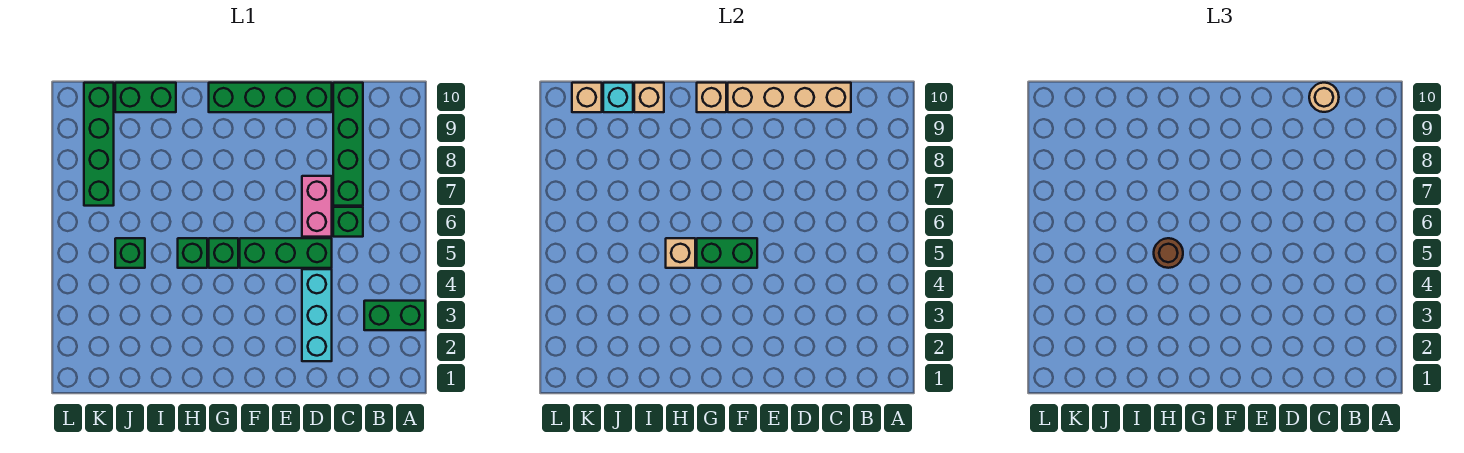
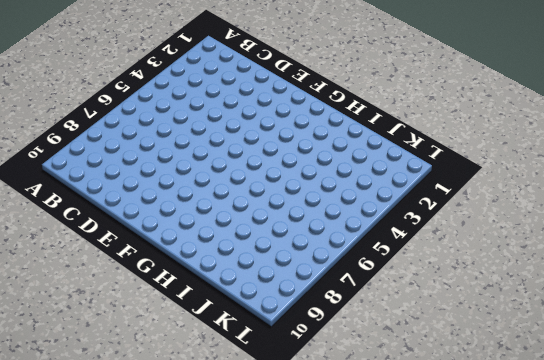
none -> green brick A3:B3 level 1
none -> green brick C6 level 1
none -> green brick C7:C10 level 1

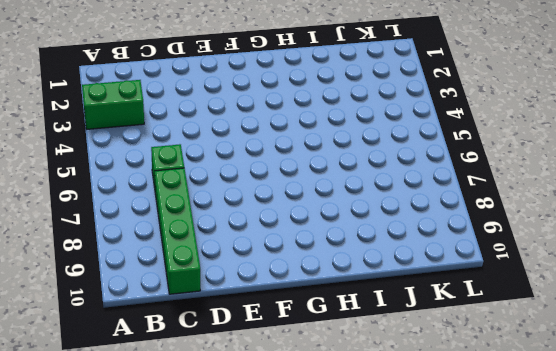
none -> cyan brick D2:D4 level 1
none -> green brick D5:F5 level 1
none -> pink brick D6:D7 level 1

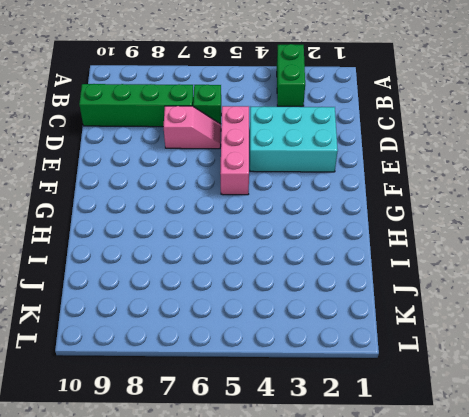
cyan brick D2:E4 level 1 -> cyan brick D2:D4 level 1
pink brick D5:F5 level 1 -> green brick D5:F5 level 1
pink slope D6:D7 level 1 top 7 -> pink brick D6:D7 level 1
none -> green brick D10:G10 level 1
none -> green brick G5 level 1
none -> green brick H5 level 1

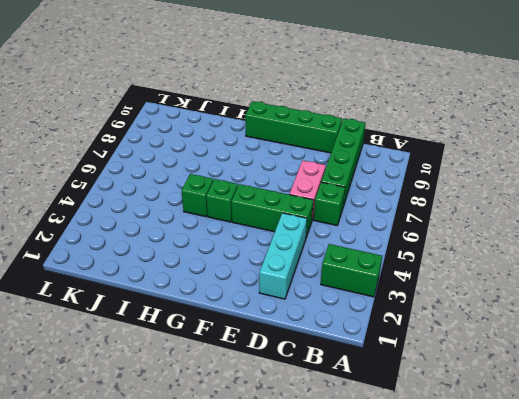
none -> green brick I10:J10 level 1
none -> green brick J5 level 1
none -> green brick K7:K10 level 1

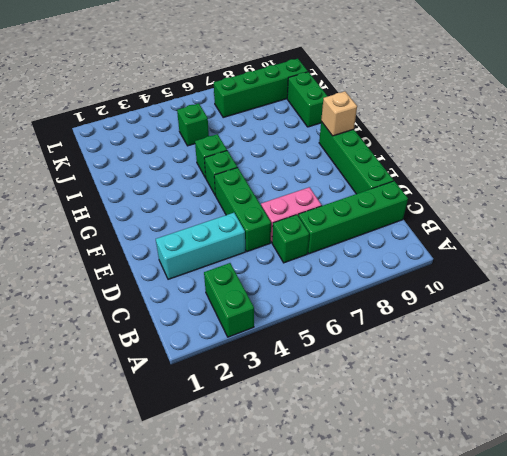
none -> tan brick C10:F10 level 2
none -> green brick F5:G5 level 2
none -> tan brick H5 level 2

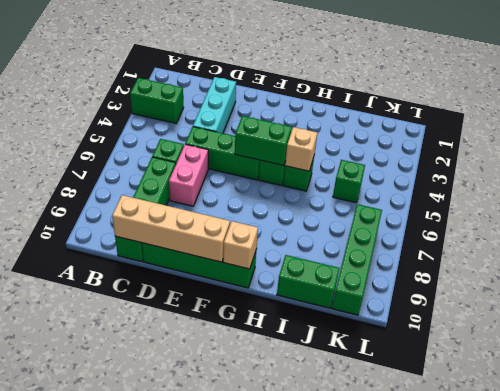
none -> tan brick I10 level 2
none -> cyan brick J10 level 2
none -> tan brick K10 level 2

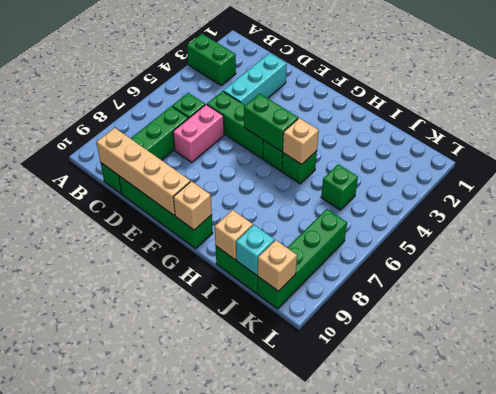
none -> tan round brick C10 level 3
none -> brown round brick H5 level 3

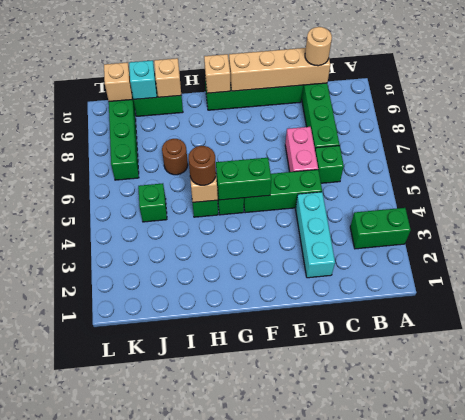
brown round brick I7 level 1 -> none

